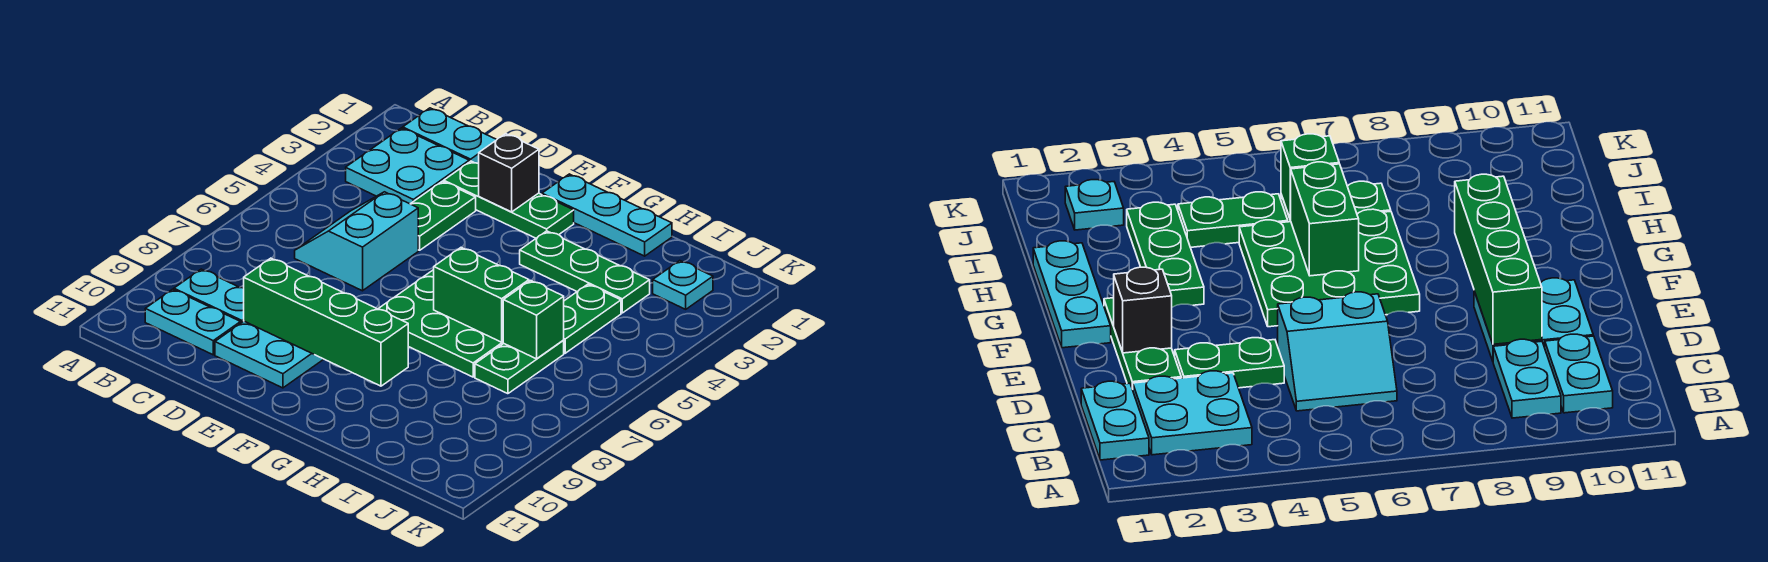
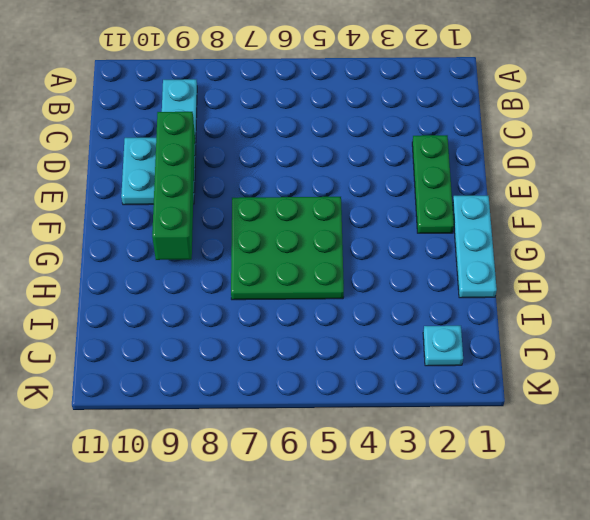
none -> cyan plate B1:C1 level 1
none -> cyan plate B2:C3 level 1
none -> cyan plate B10:C10 level 1

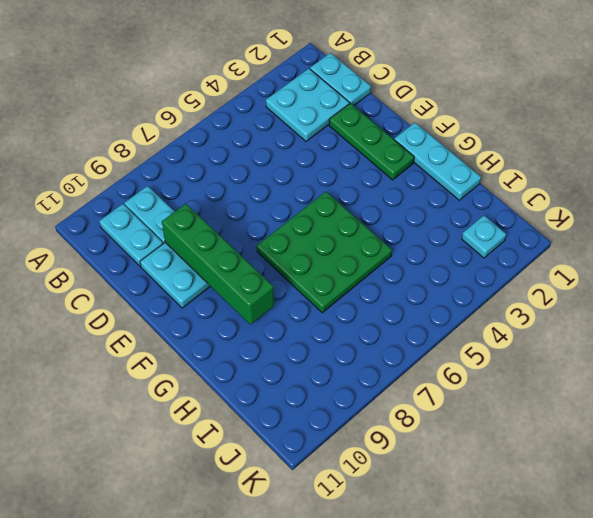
none -> cyan slope C5:D6 level 1 top D
none -> green plate D3:D4 level 1
none -> green plate G3:I3 level 1

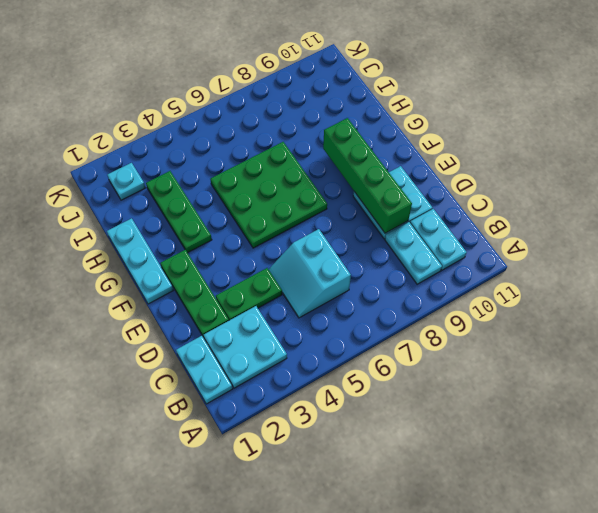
cyan slope C5:D6 level 1 top 6 -> cyan slope C5:D6 level 1 top D
none -> green plate I4:I5 level 1
none -> green plate I6:I7 level 1
none -> black brick E2 level 2

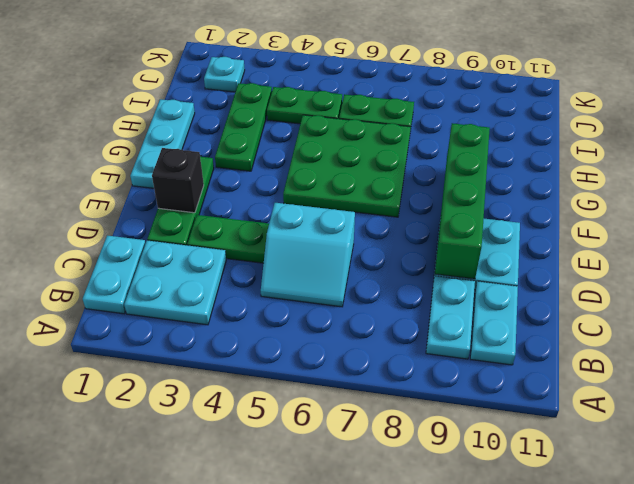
none -> green brick G6:H6 level 2
none -> green brick I6 level 2

